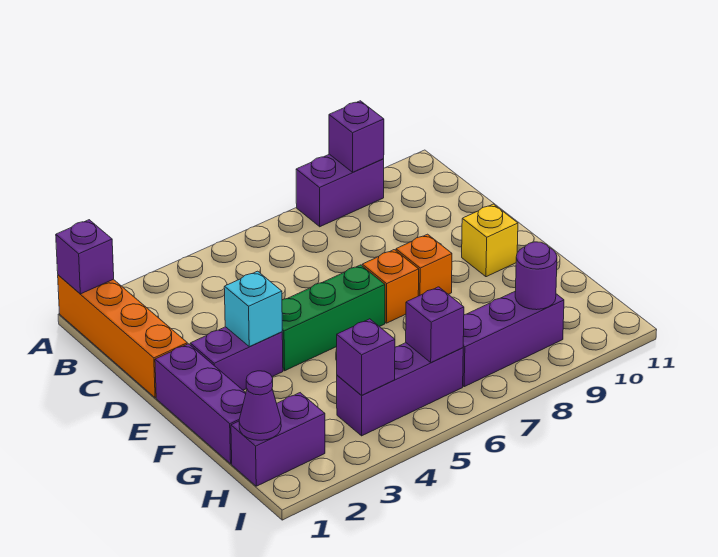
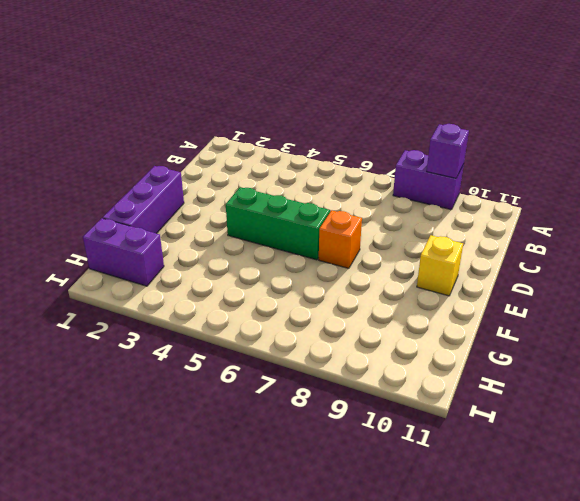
none -> orange brick A1:D1 level 1
none -> purple brick E2:E3 level 1
none -> orange brick E8 level 1

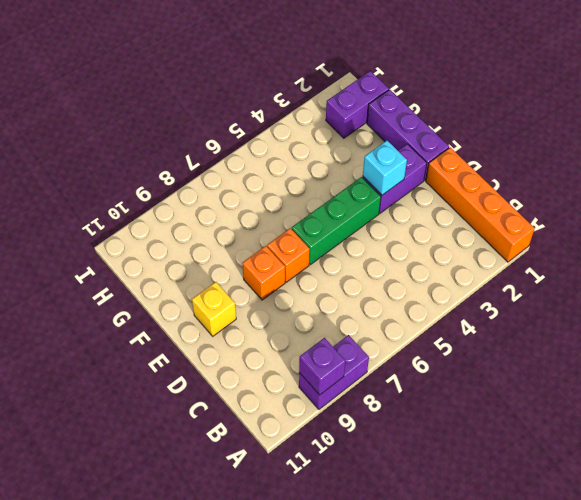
none -> purple brick H4:H6 level 1
none -> purple brick H7:H9 level 1
none -> purple brick A1 level 2

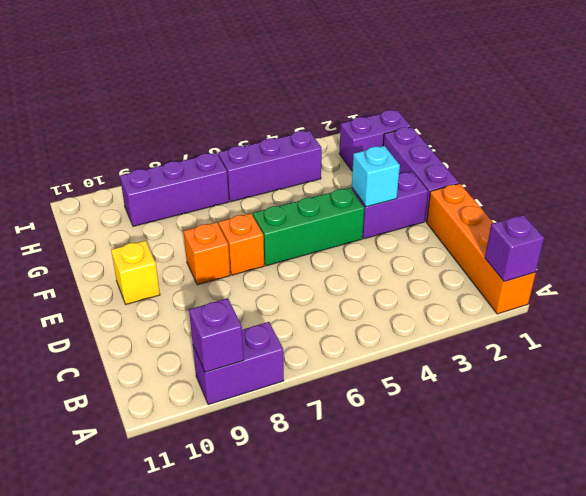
none -> purple cone H1 level 2
none -> purple brick H4 level 2
none -> purple brick H6 level 2

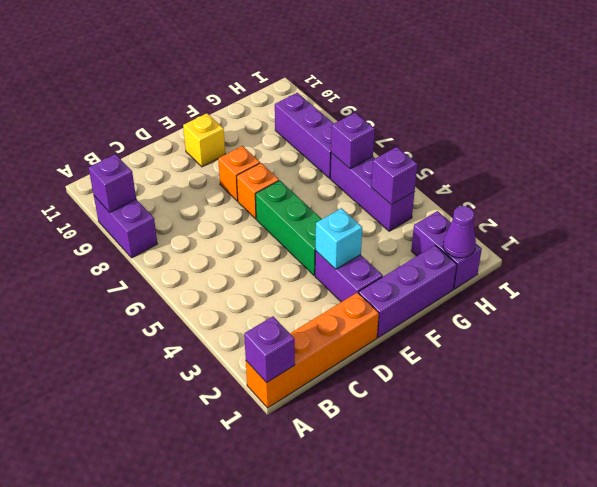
none -> purple round brick H9 level 2

